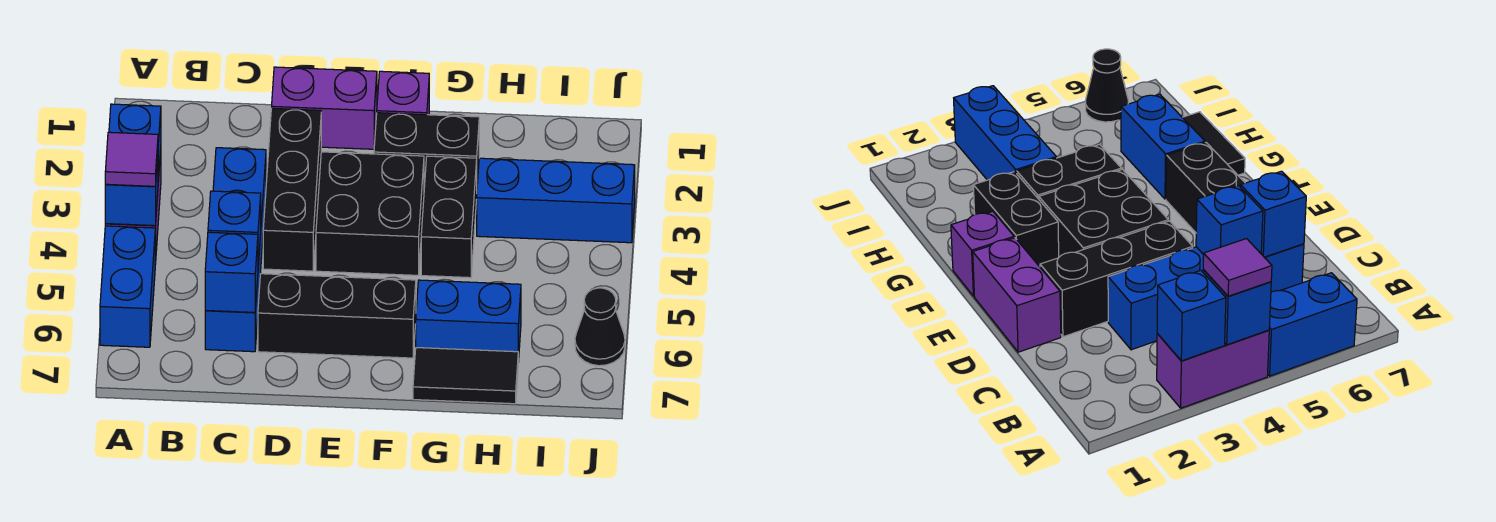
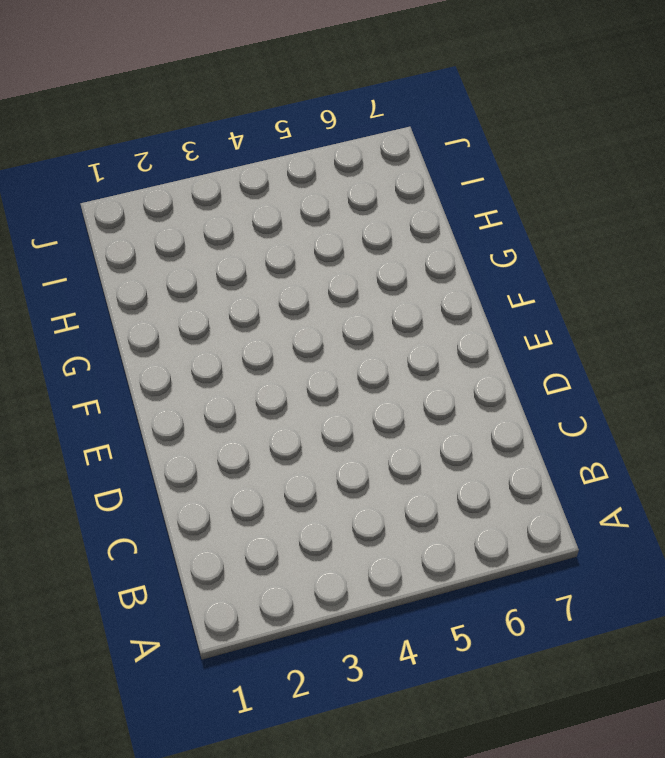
none -> purple brick A3:A4 level 1
none -> blue brick A5:A6 level 1
none -> blue brick C3:C6 level 1

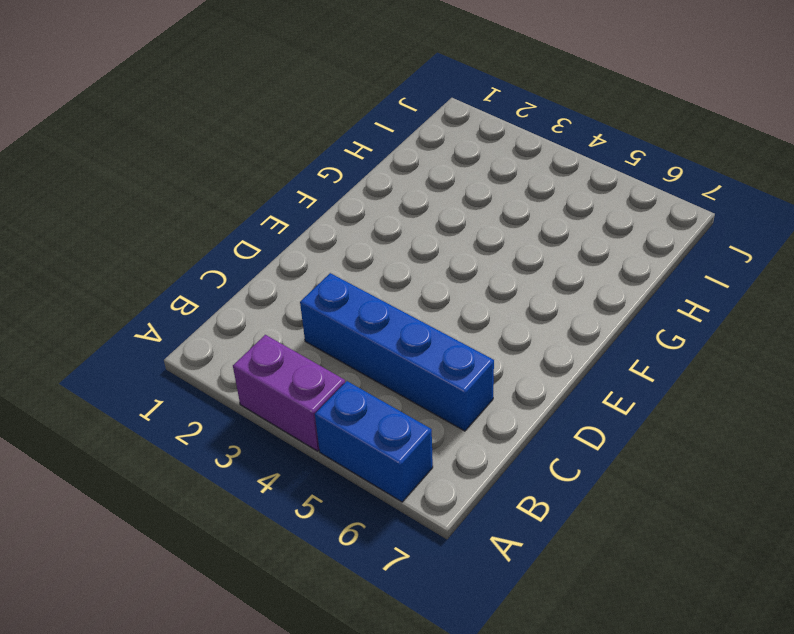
none -> purple brick D1:E1 level 1
none -> black brick D2:D4 level 1
none -> black brick D6:F6 level 1

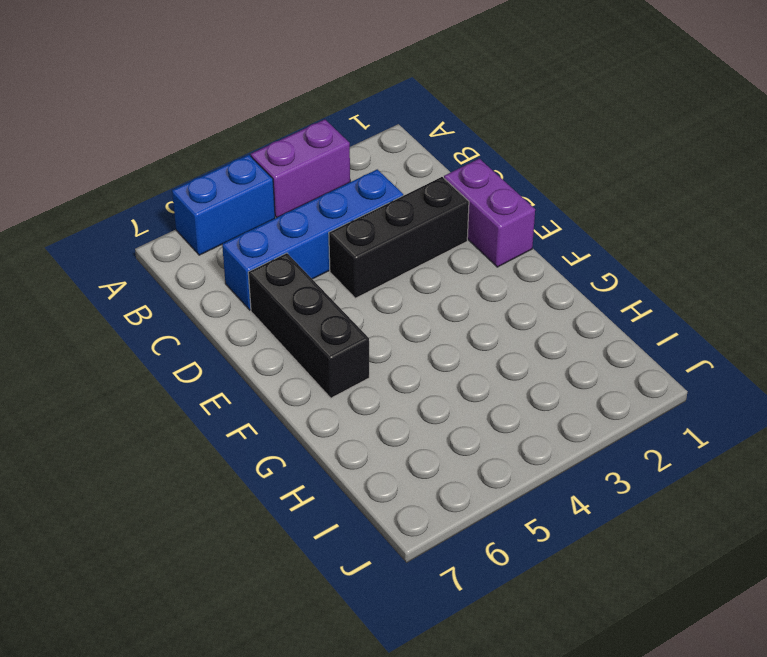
none -> black brick E3:F4 level 1
none -> purple brick F1 level 1
none -> black brick F2:G2 level 1

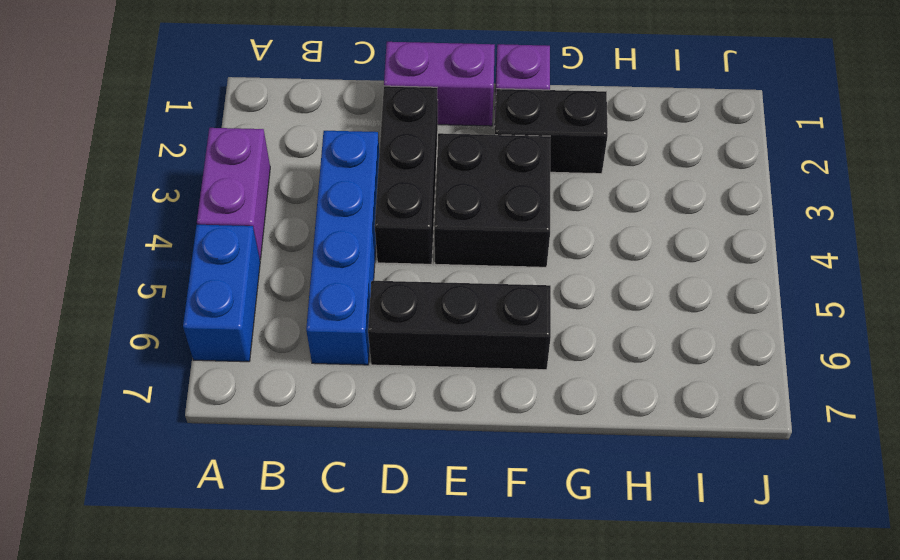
none -> black brick G3:G4 level 1
none -> blue brick G6:H6 level 1
none -> black tile G7:H7 level 1

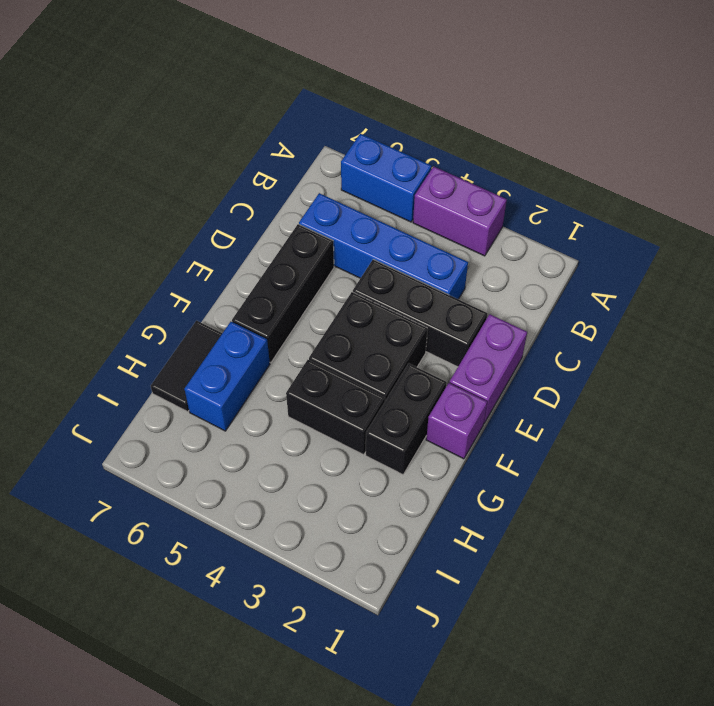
none -> blue brick H3:J3 level 1
none -> black cone J6 level 1
none -> blue brick A3 level 2

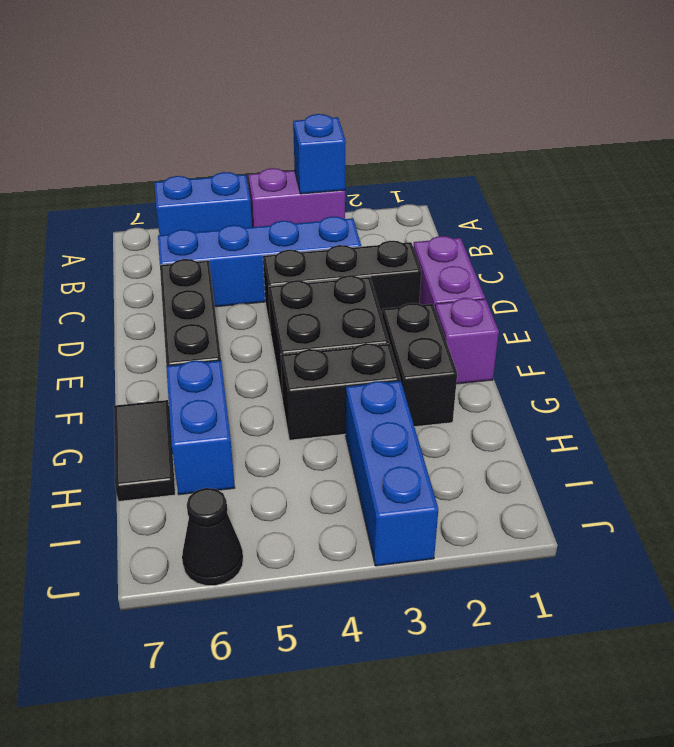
none -> blue brick A4 level 2
none -> blue brick C5 level 2
none -> blue brick C6 level 2

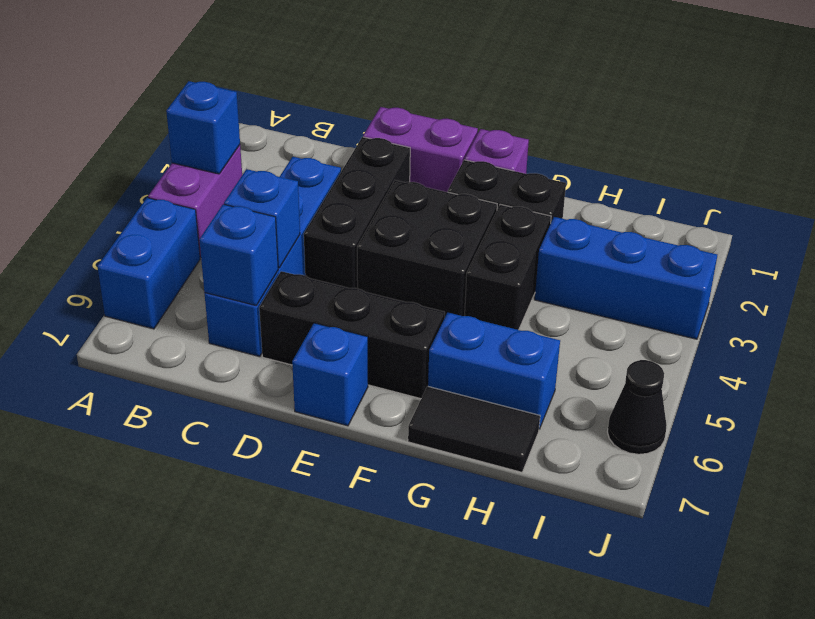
blue brick E7 level 1 -> blue brick A4 level 2
none -> purple tile A4 level 3

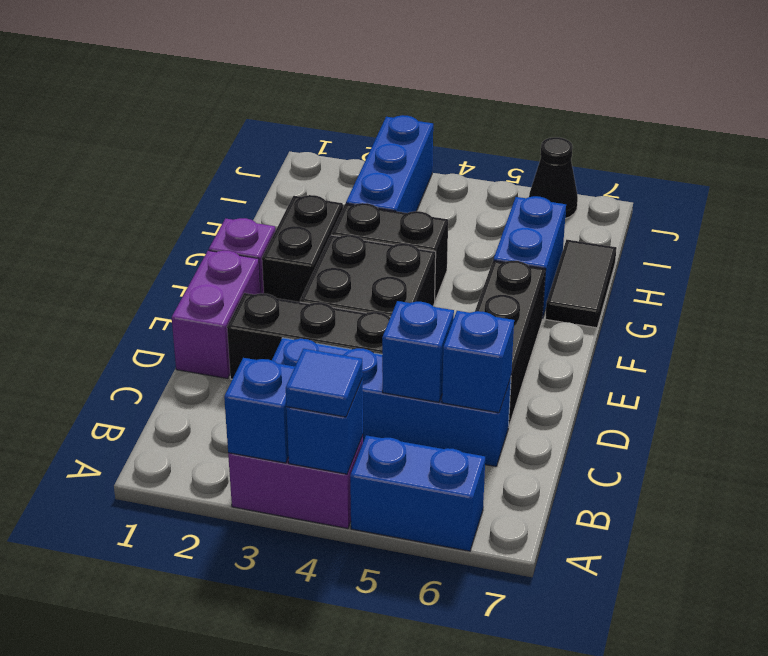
blue tile A4 level 3 -> purple tile A4 level 3

